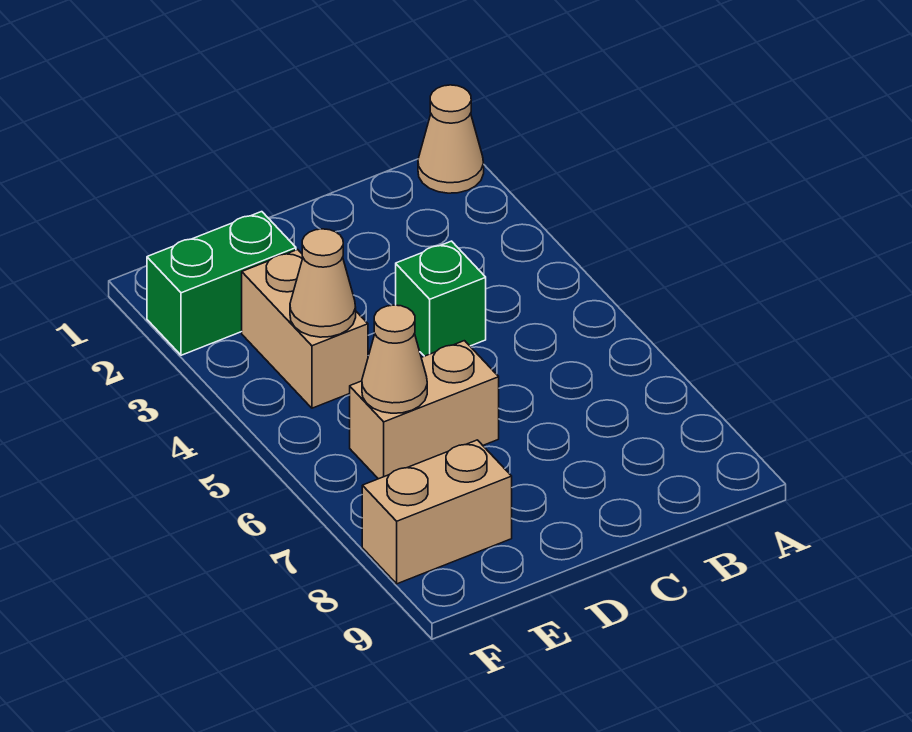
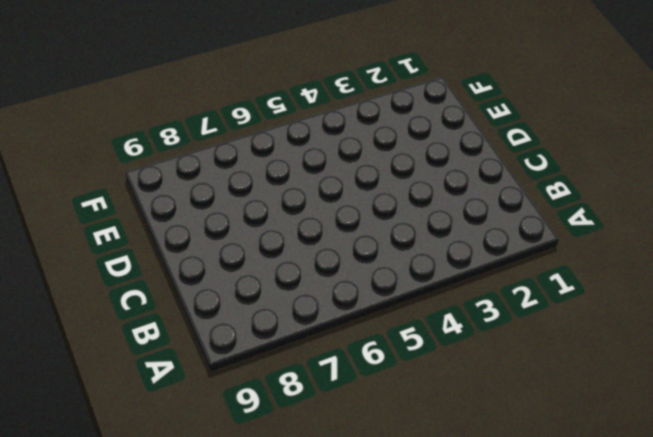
none -> tan cone A1 level 1
none -> green brick C4 level 1

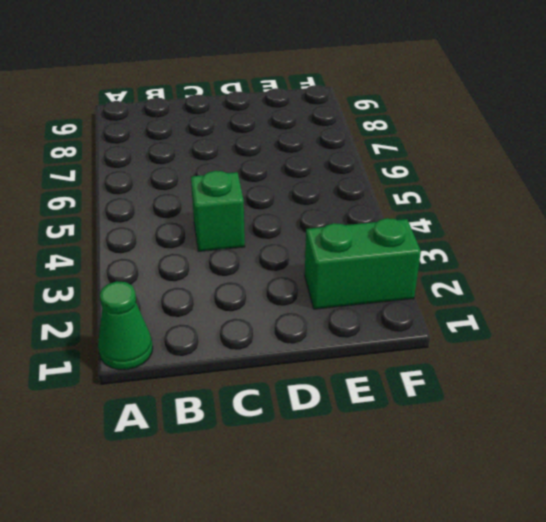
green cone A1 level 1 -> tan cone A1 level 1
none -> tan brick D6:E6 level 1
none -> tan brick E3:E4 level 1

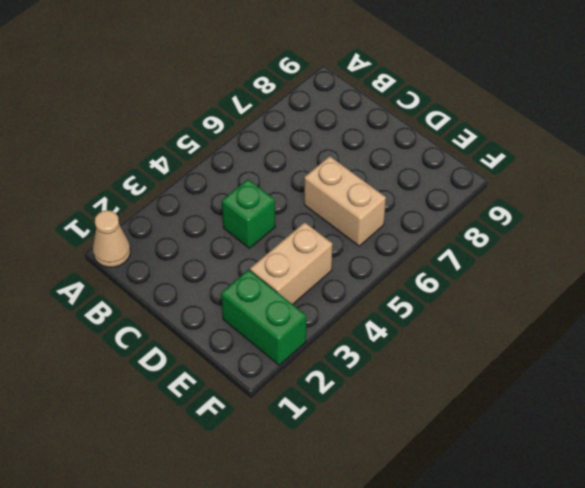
none -> tan brick E8:F8 level 1
none -> tan cone E4 level 2

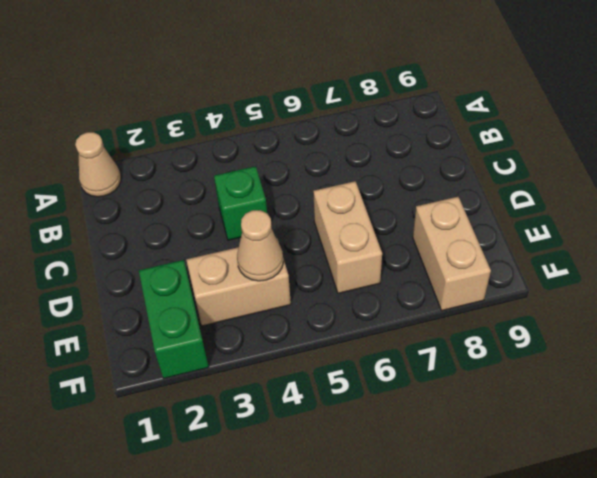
none -> tan cone E6 level 2

